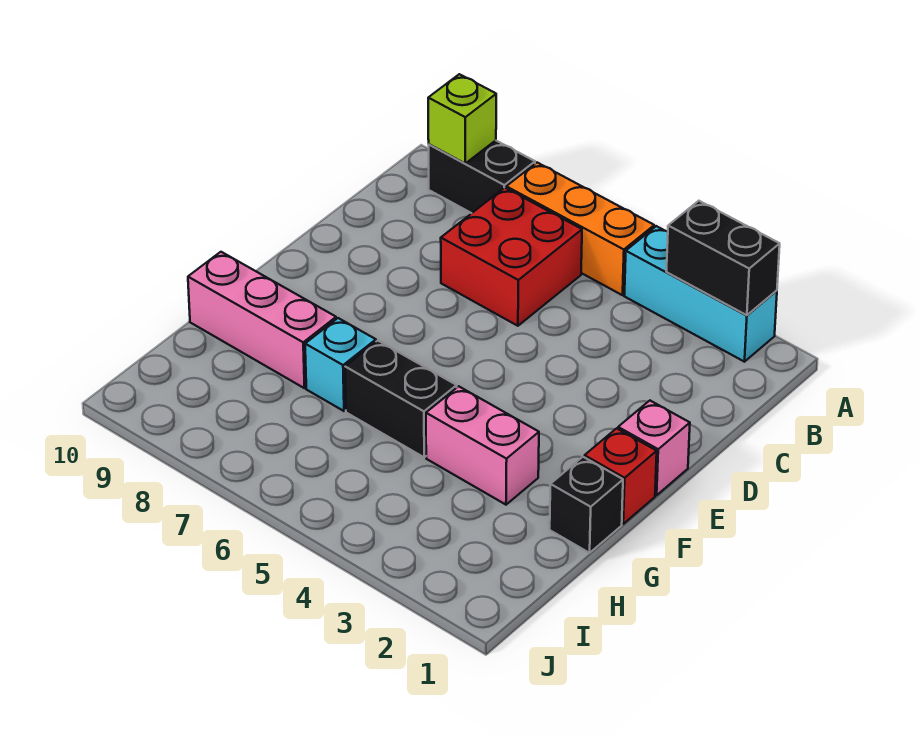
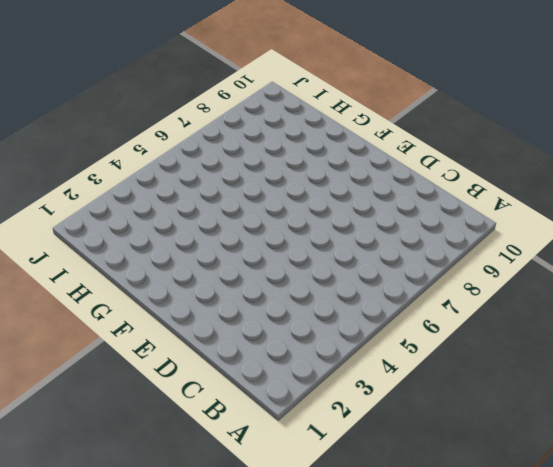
none -> cyan brick A2:A4 level 1
none -> orange brick A5:A7 level 1
none -> black brick A8:A9 level 1

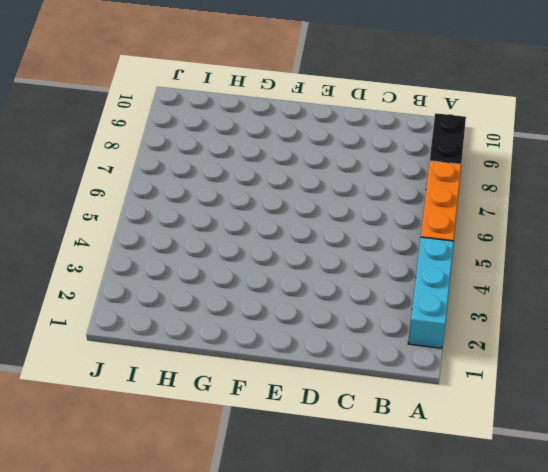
none -> red brick B6:C7 level 1
none -> pink brick E1 level 1
none -> red brick F1 level 1

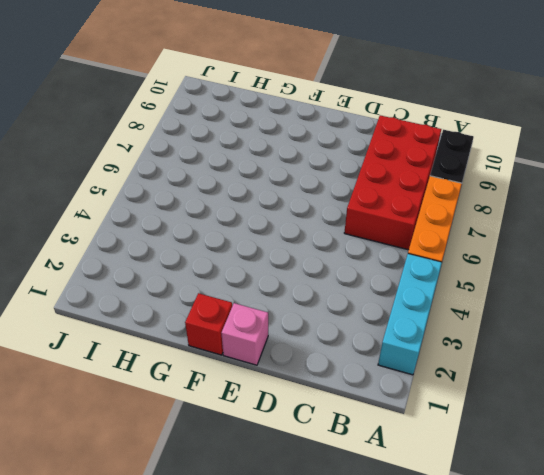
red brick B6:C9 level 1 -> red brick B6:C7 level 1
none -> black brick G1 level 1
none -> pink brick G3:G4 level 1
none -> black brick G5:G6 level 1

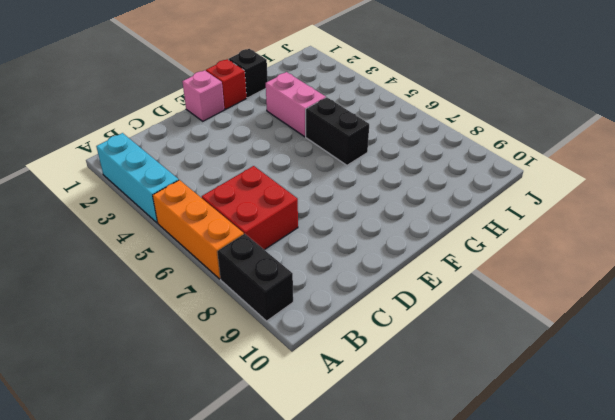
none -> cyan brick G7 level 1
none -> pink brick G8:G10 level 1
none -> black brick A2:A3 level 2

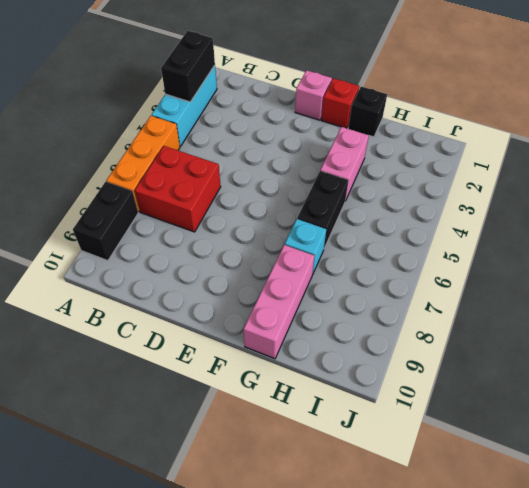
none -> lime brick A9 level 2

